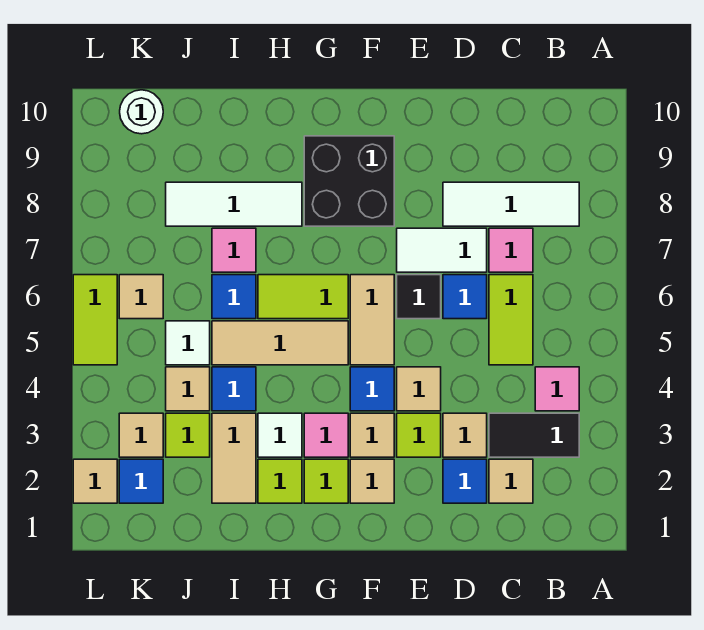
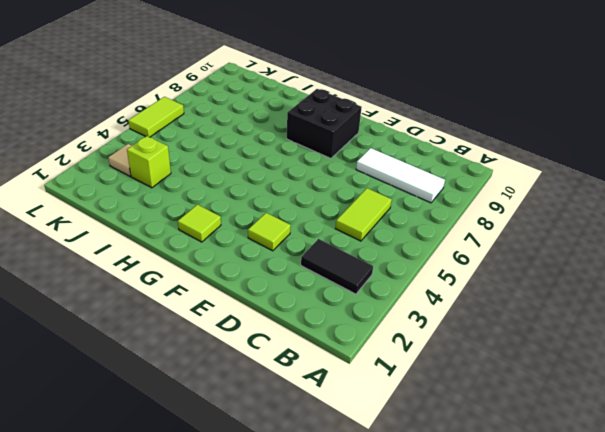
lime brick J3 level 1 -> lime tile J3 level 1
none -> pink tile B4 level 1
none -> tan tile C2 level 1
none -> pink tile C7 level 1
none -> blue tile D2 level 1

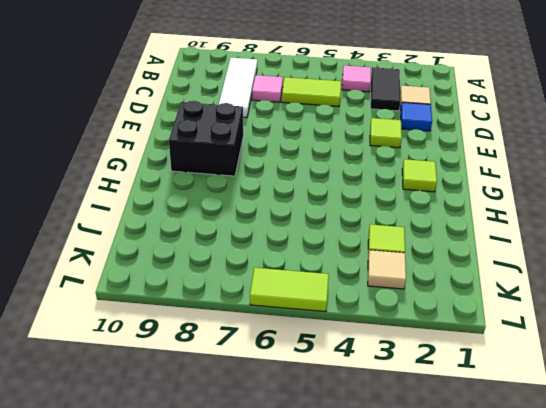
none -> tan tile D3 level 1
none -> blue tile D6 level 1
none -> white tile D7:E7 level 1
none -> tan tile E4 level 1

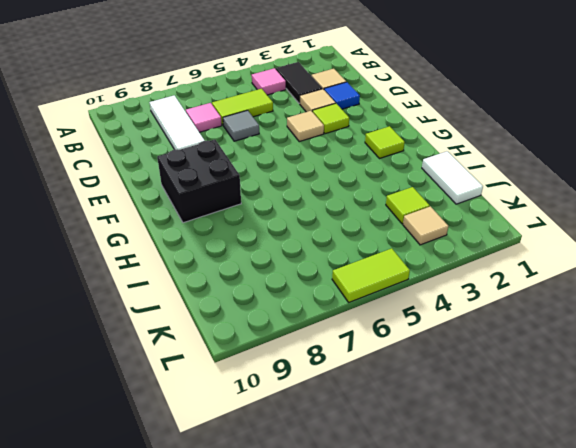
grey tile D6 level 1 -> blue tile D6 level 1
white tile I1:J1 level 1 -> white tile D7:E7 level 1
none -> black tile E6 level 1
none -> tan tile F2 level 1
none -> tan tile F3 level 1
none -> blue tile F4 level 1

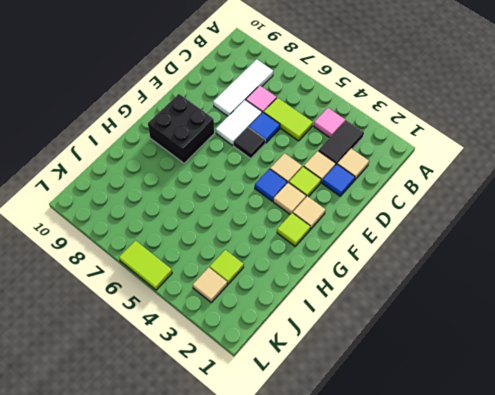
none -> tan tile F5:F6 level 1
none -> pink tile G3 level 1
none -> tan tile G5:I5 level 1
none -> lime tile G6:H6 level 1

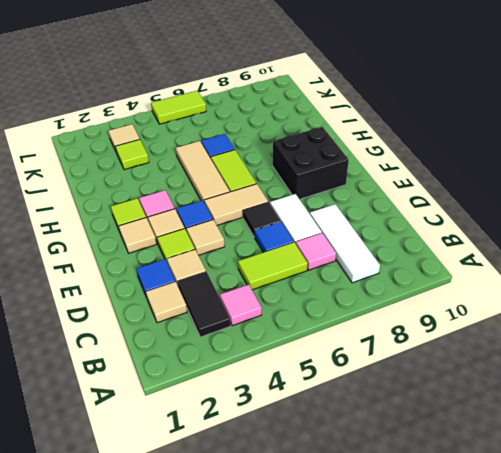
none -> lime tile H2 level 1
none -> white tile H3 level 1
none -> white tile H8:J8 level 1
none -> tan tile I2:I3 level 1

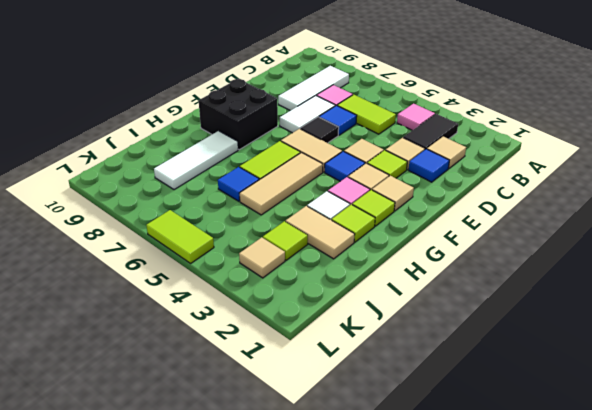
none -> blue tile I4 level 1
none -> pink tile I7 level 1
none -> tan tile J4 level 1
none -> white tile J5 level 1

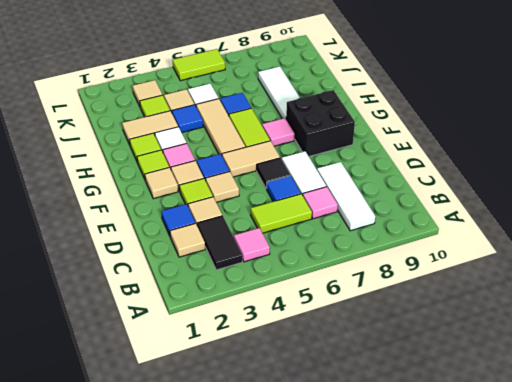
pink tile G7 level 1 -> pink tile I7 level 1
none -> blue tile K2 level 1
none -> tan tile K6 level 1
none -> white round brick K10 level 1
none -> tan tile L2 level 1

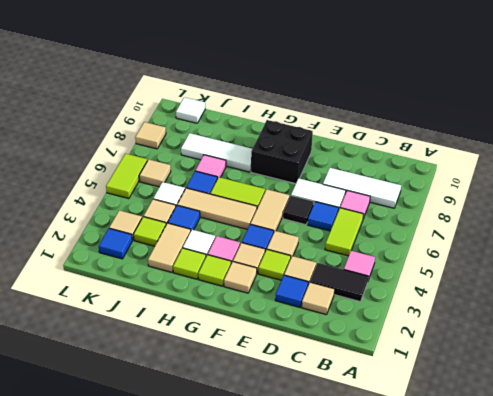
white tile K10 level 1 -> white round brick K10 level 1
tan tile L8 level 1 -> tan tile L2 level 1

